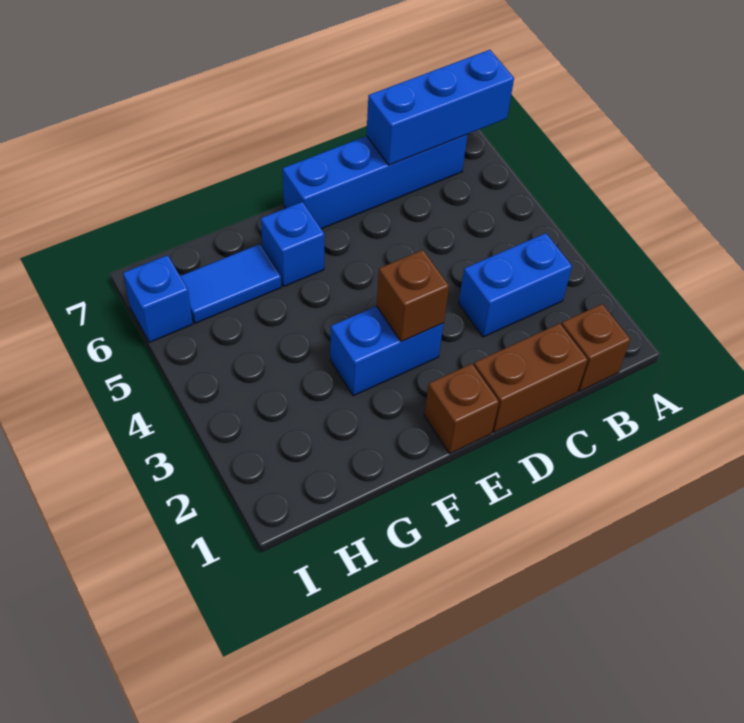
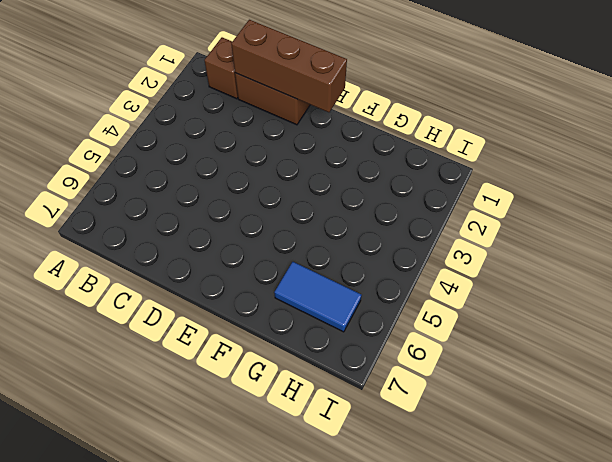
brown brick C1:E1 level 2 -> none
none -> blue brick B3:C3 level 1
none -> blue brick B7:E7 level 1

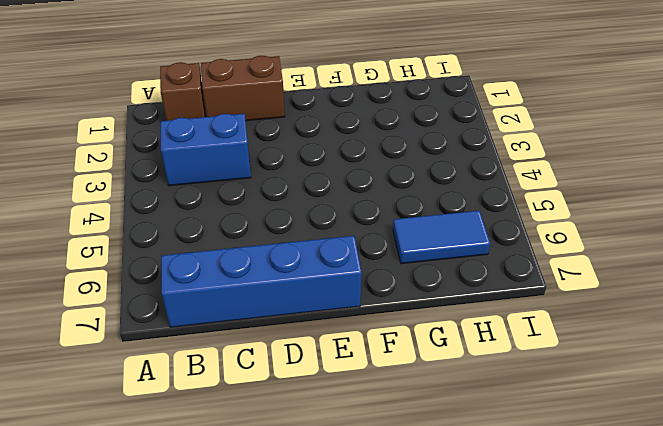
none -> brown brick E1 level 1
none -> blue brick E3:F3 level 1

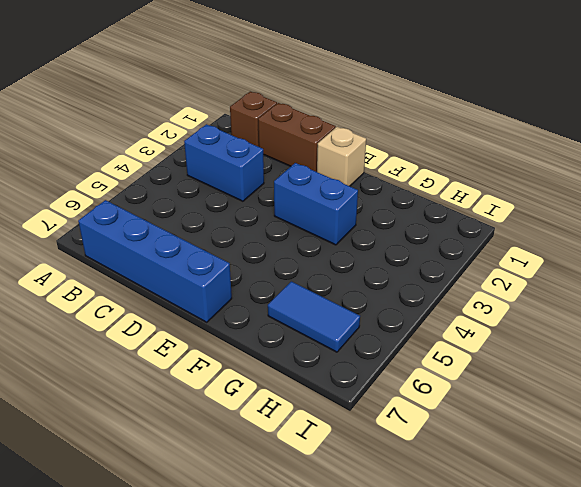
tan brick E1 level 1 -> brown brick E1 level 1
none -> blue brick F6 level 1
none -> blue brick I6 level 1

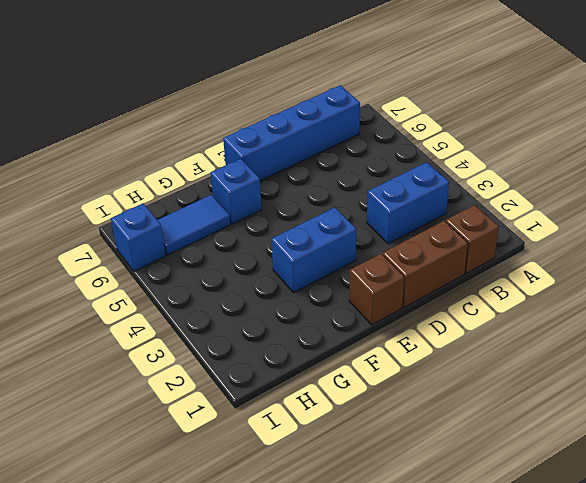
none -> blue brick A7:C7 level 2
none -> brown brick E3 level 2

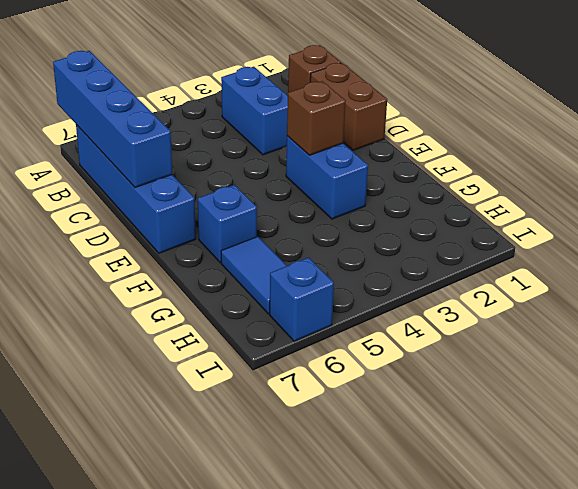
blue brick A7:D7 level 2 -> blue brick A7:C7 level 2
none -> brown brick E1 level 1

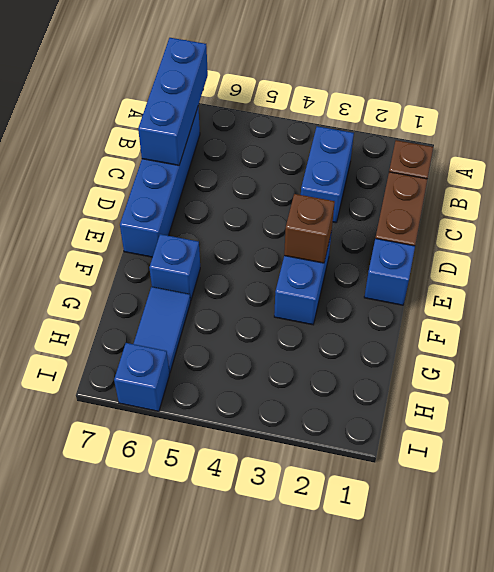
blue brick E1 level 1 -> brown brick E1 level 1

